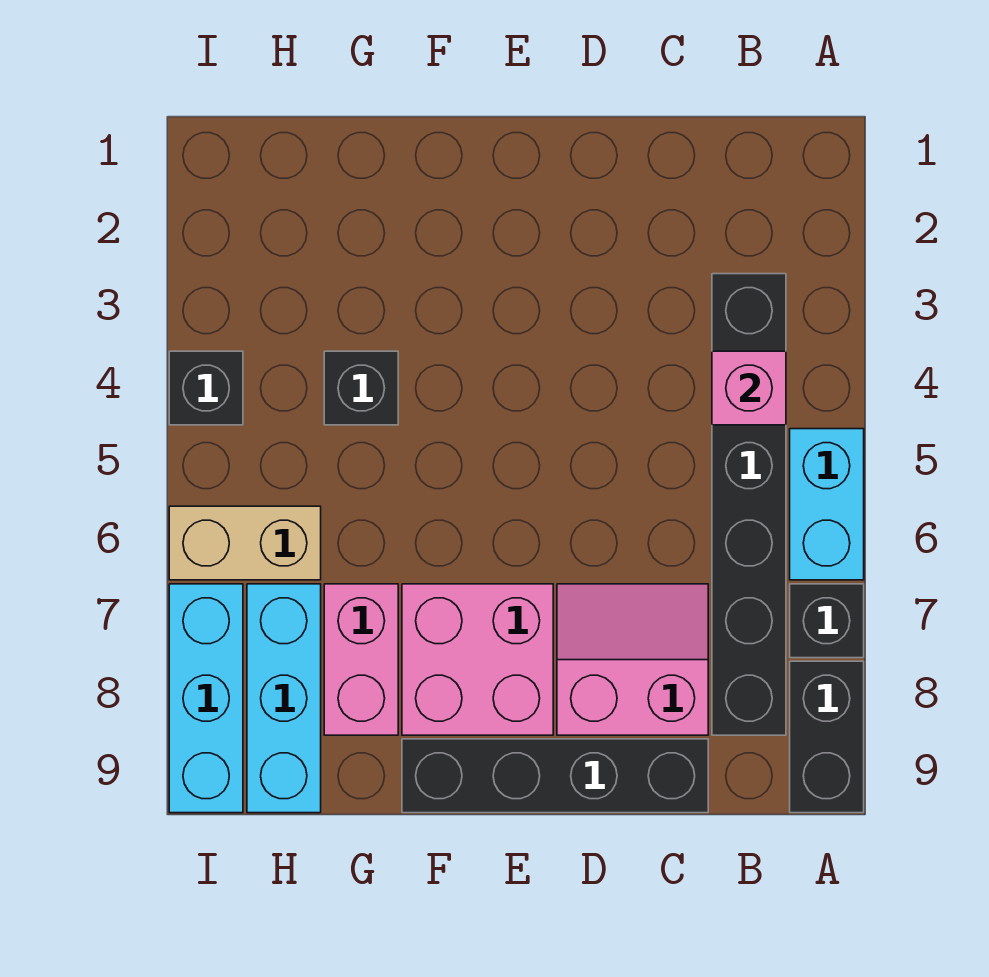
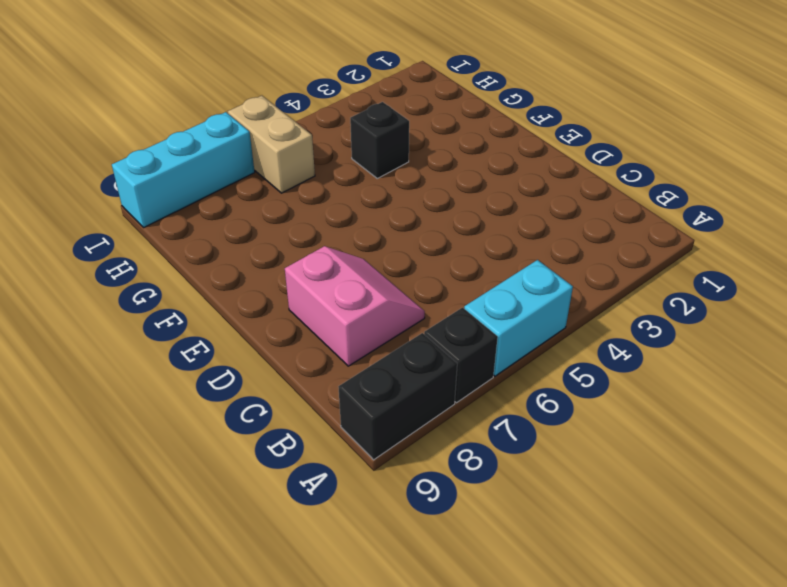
none -> black brick B3:B8 level 1
none -> black brick C9:F9 level 1
none -> pink brick E7:F8 level 1

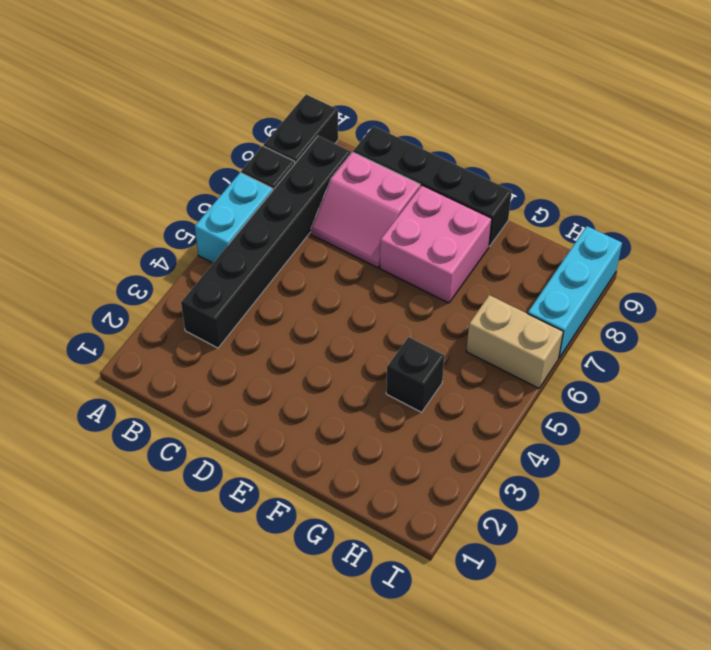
none -> pink brick G7:G8 level 1
none -> cyan brick H7:H9 level 1
none -> black brick I4 level 1

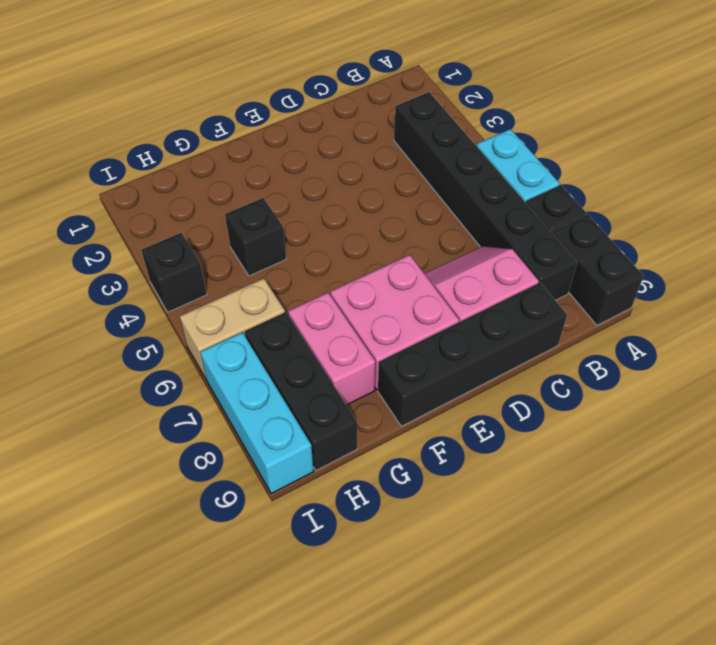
black brick H7:H9 level 1 -> cyan brick H7:H9 level 1
none -> pink brick B4 level 2

